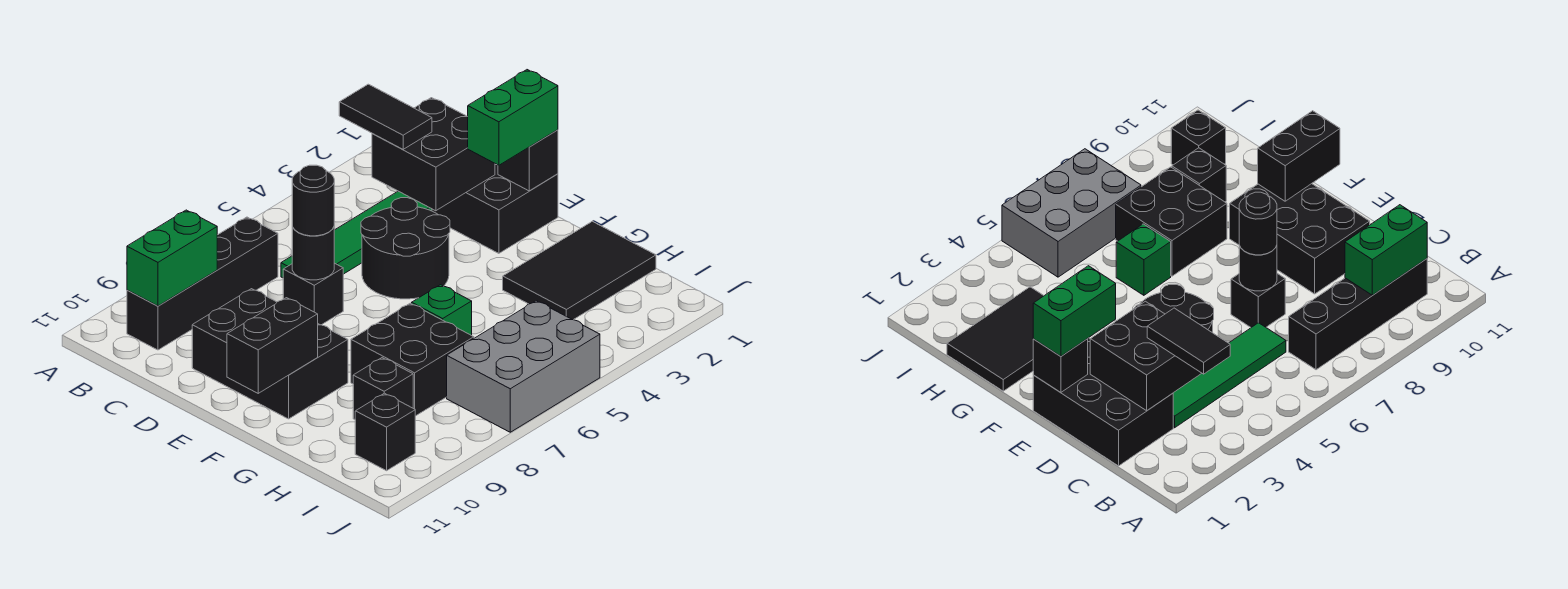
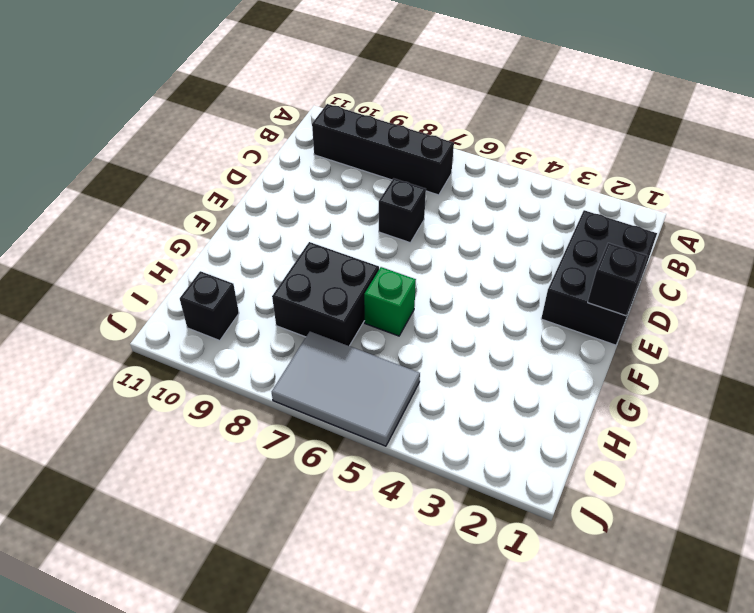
grey tile I5:J7 level 1 -> grey brick I5:J7 level 1
none -> green tile C3:C6 level 1
none -> black round brick D4:E5 level 1
none -> black brick D9:F10 level 1

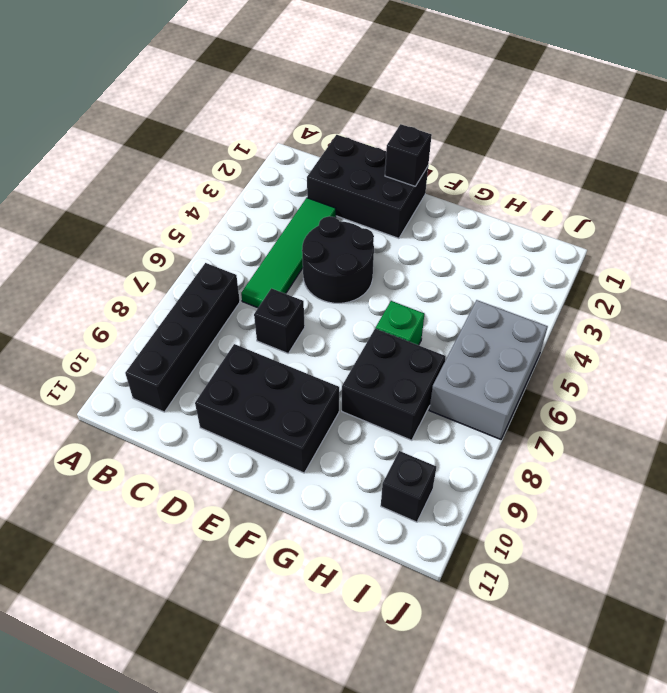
none -> black tile G1:H3 level 1
none -> black brick H9 level 1
none -> green brick B9:B10 level 2

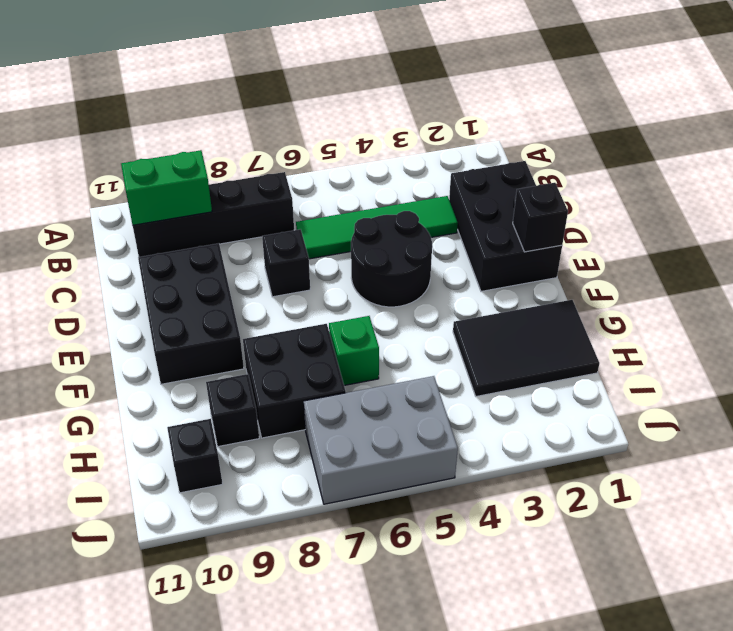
none -> black brick C2:D3 level 2
none -> black round brick D7 level 2
none -> black brick F10:F11 level 2

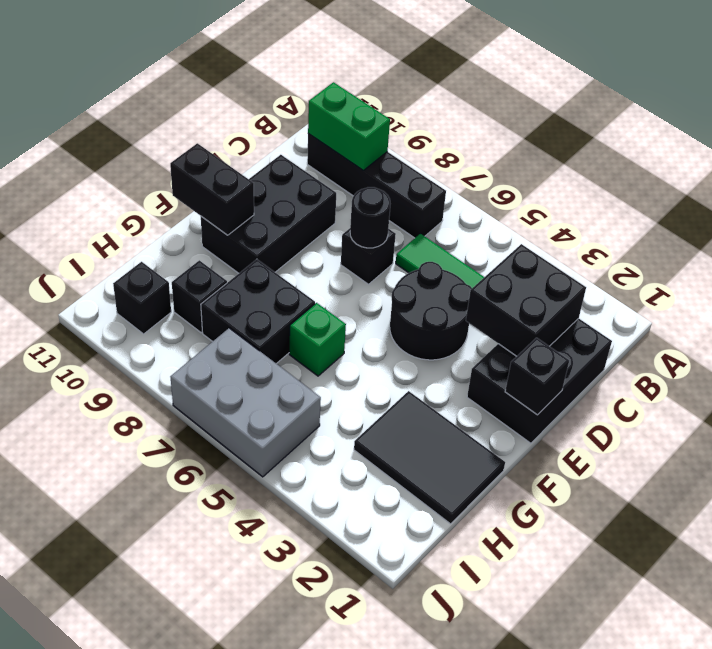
none -> black tile B3:C3 level 3
none -> black round brick D7 level 3
none -> green brick E1:E2 level 3

